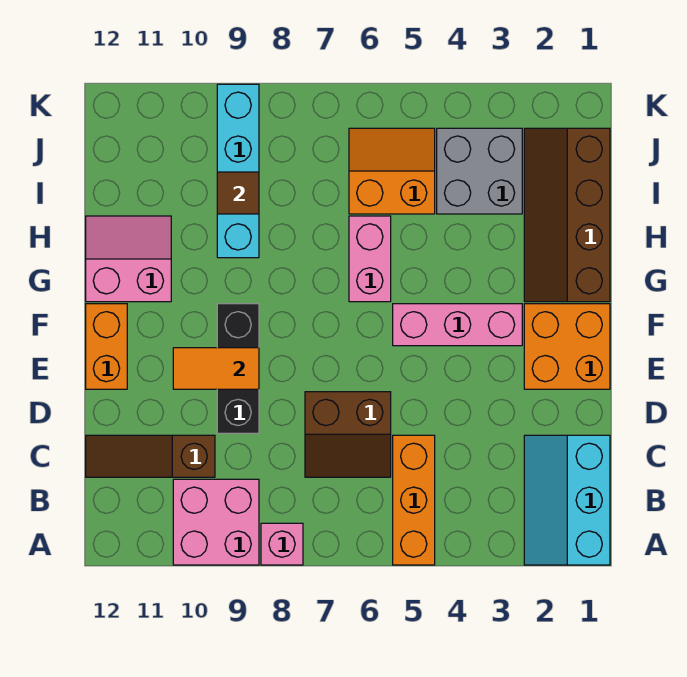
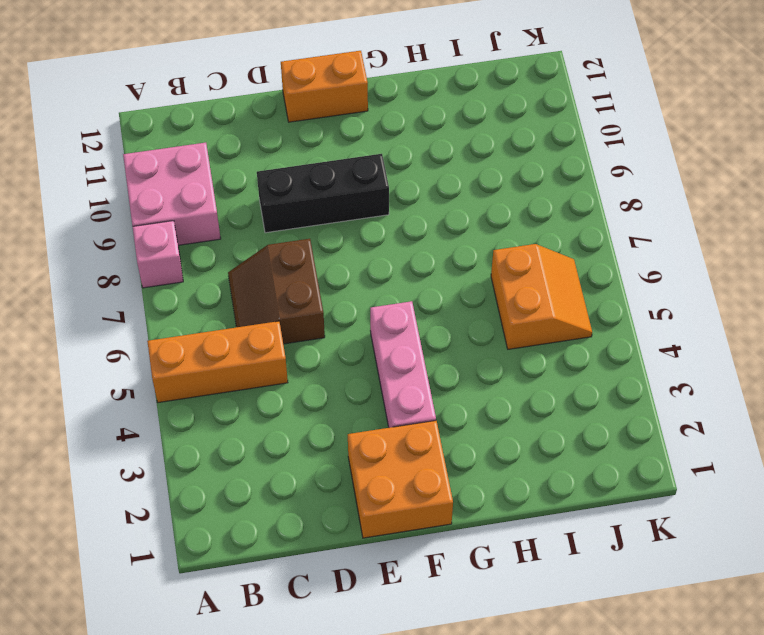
none -> cyan slope A1:C2 level 1 top 1
none -> brown slope C10:C12 level 1 top 10
none -> brown slope G1:J2 level 1 top 1

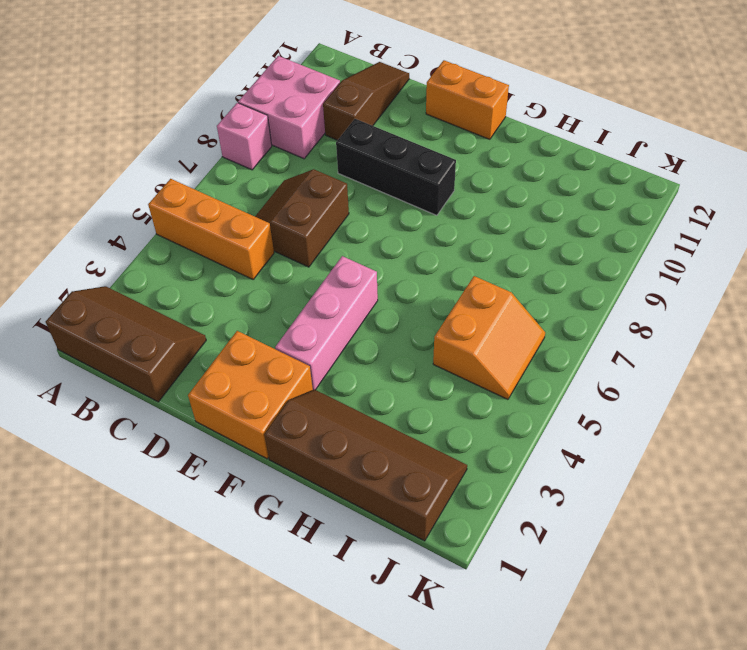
brown slope A1:C2 level 1 top 1 -> cyan slope A1:C2 level 1 top 1
none -> pink brick G6:H6 level 1
none -> pink slope G11:H12 level 1 top G
none -> cyan brick H9:K9 level 1

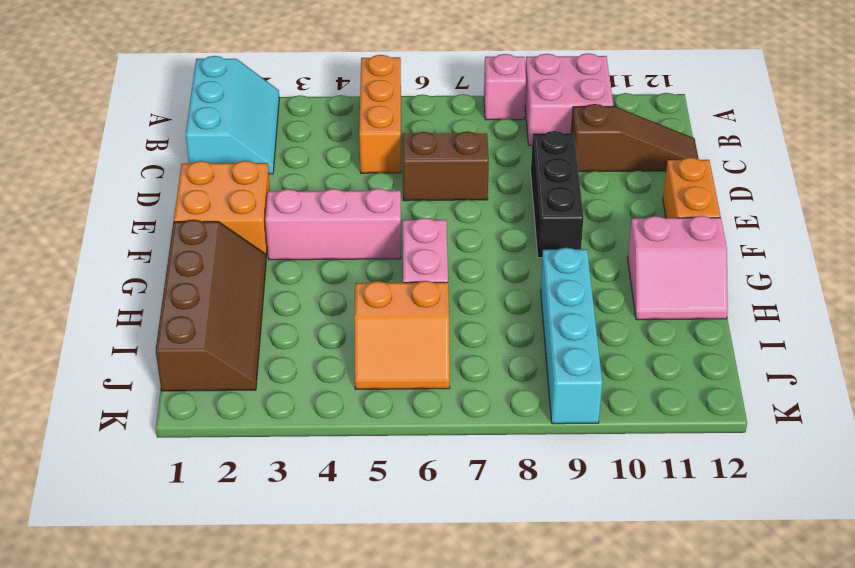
none -> grey brick I3:J4 level 1
none -> orange tile E9:E10 level 2
none -> brown tile I9 level 2

